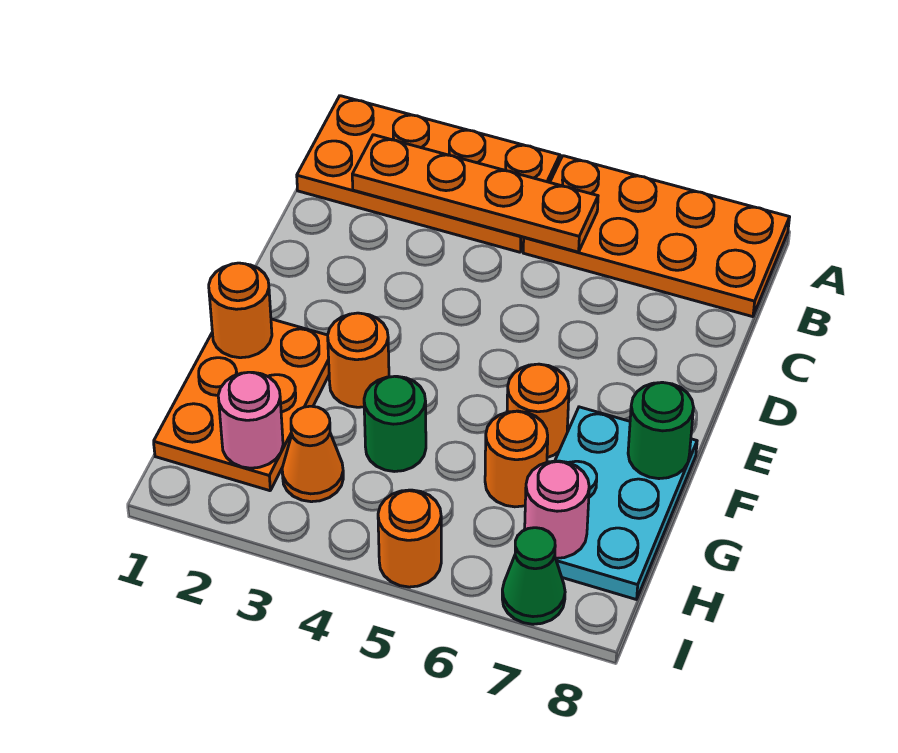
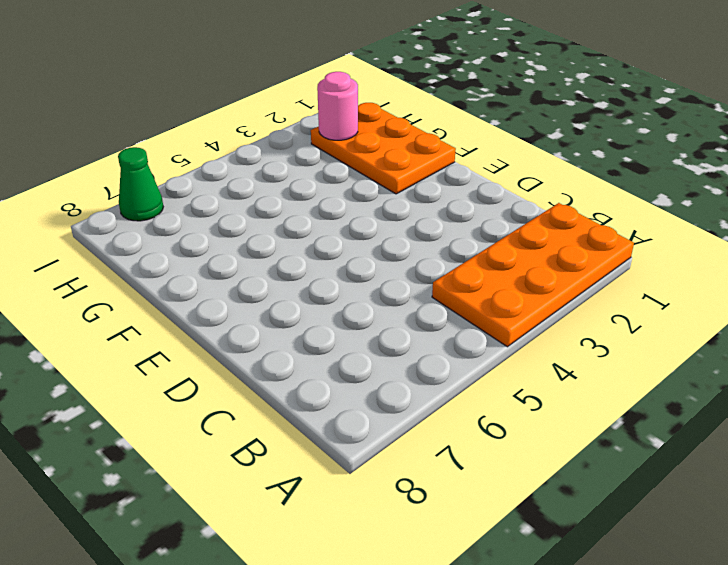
none -> orange plate A5:B8 level 1
none -> orange round brick F3 level 1
none -> orange round brick F6 level 1

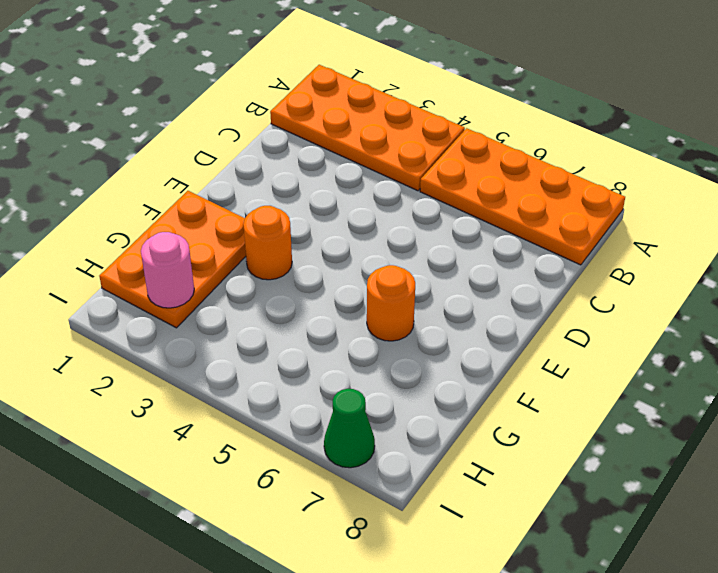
none -> cyan plate F7:H8 level 1
none -> green round brick G4 level 1
none -> orange round brick G6 level 1

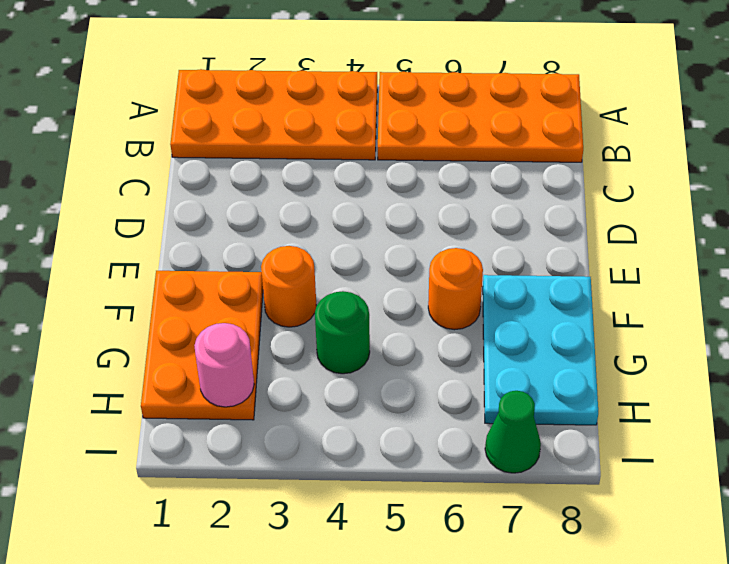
none -> orange round brick G6 level 1
none -> orange cone H3 level 1
none -> orange round brick I5 level 1

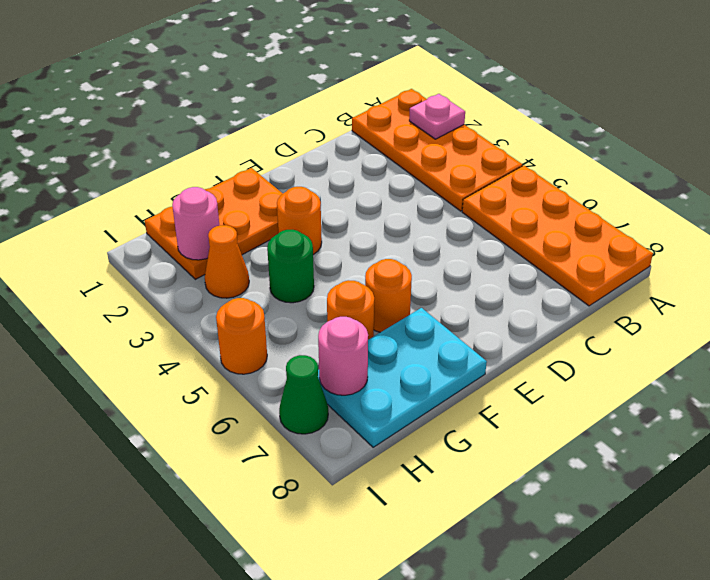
pink plate A2 level 2 -> none
none -> orange plate B2:B5 level 2
none -> orange round brick F1 level 2
none -> green round brick F8 level 2

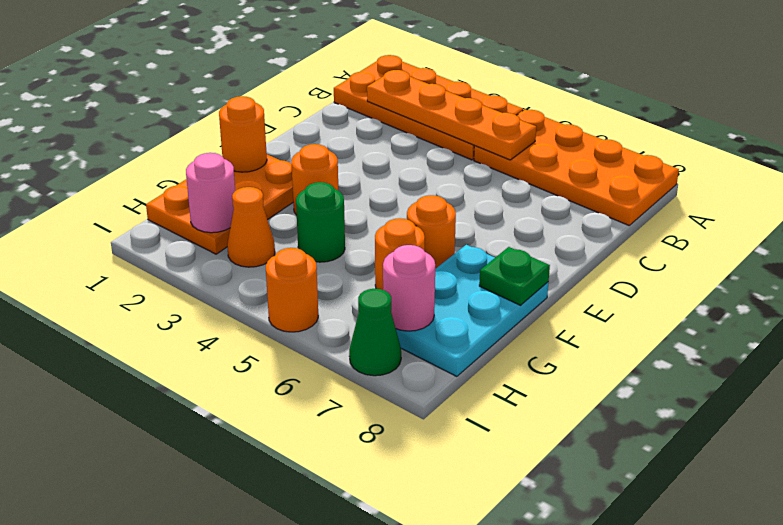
green plate F8 level 2 -> green round brick F8 level 2

